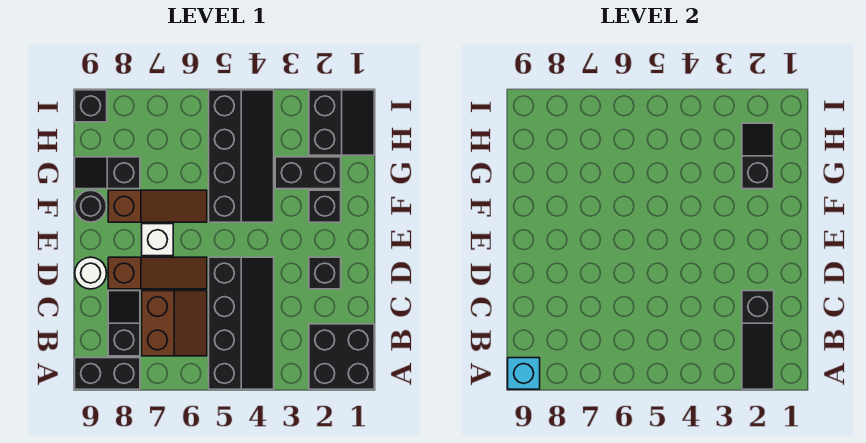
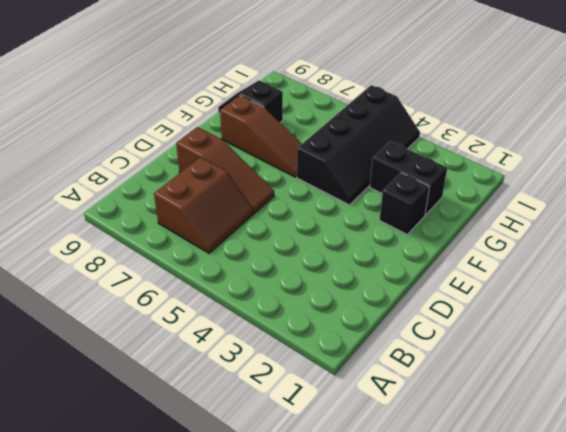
none -> black brick A1:B2 level 1
none -> black slope A4:D5 level 1 top 5
none -> black brick A8:A9 level 1

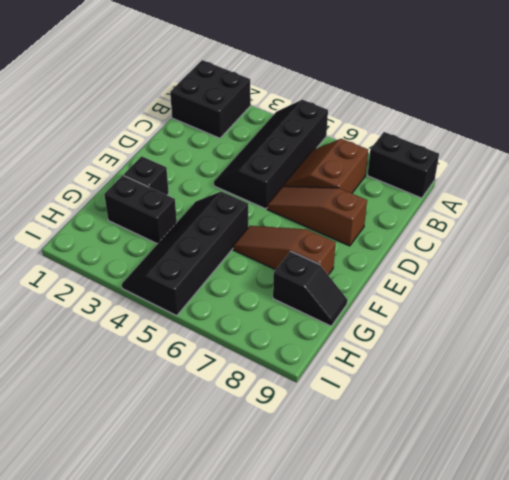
none -> black slope B8:C8 level 1 top B
none -> black brick D2 level 1
none -> white round brick D9 level 1

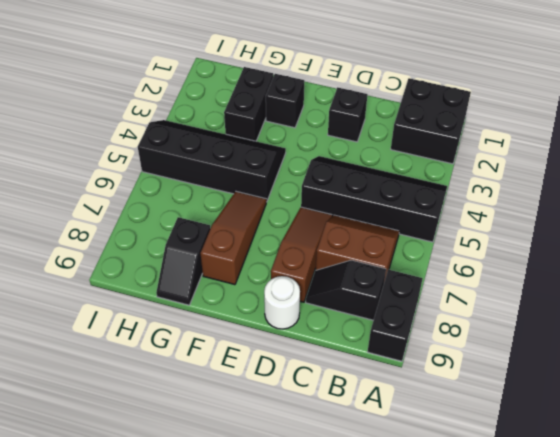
none -> white brick E7 level 1
none -> black round brick F9 level 1
none -> black slope H1:I2 level 1 top 2

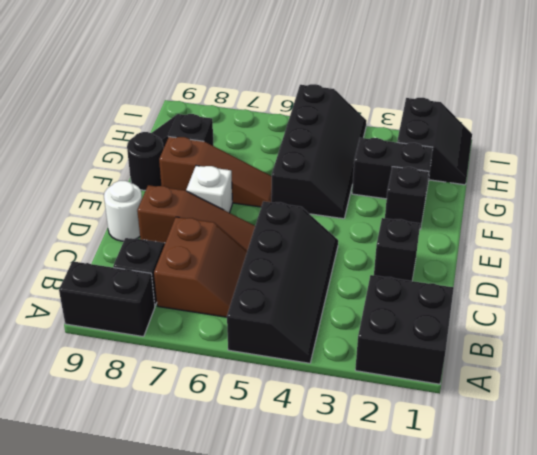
none -> black brick I9 level 1
none -> black slope A2:C2 level 2 top C
none -> cyan brick A9 level 2

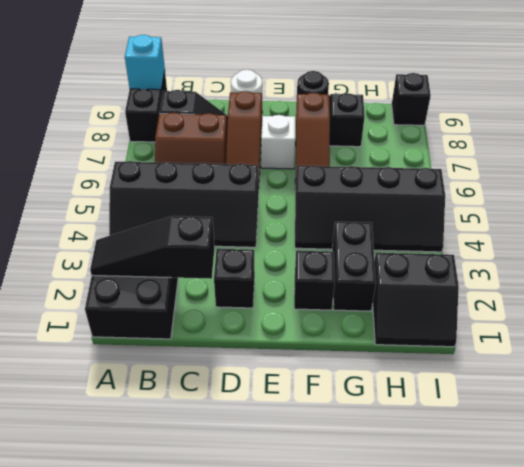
none -> black slope G2:H2 level 2 top G

